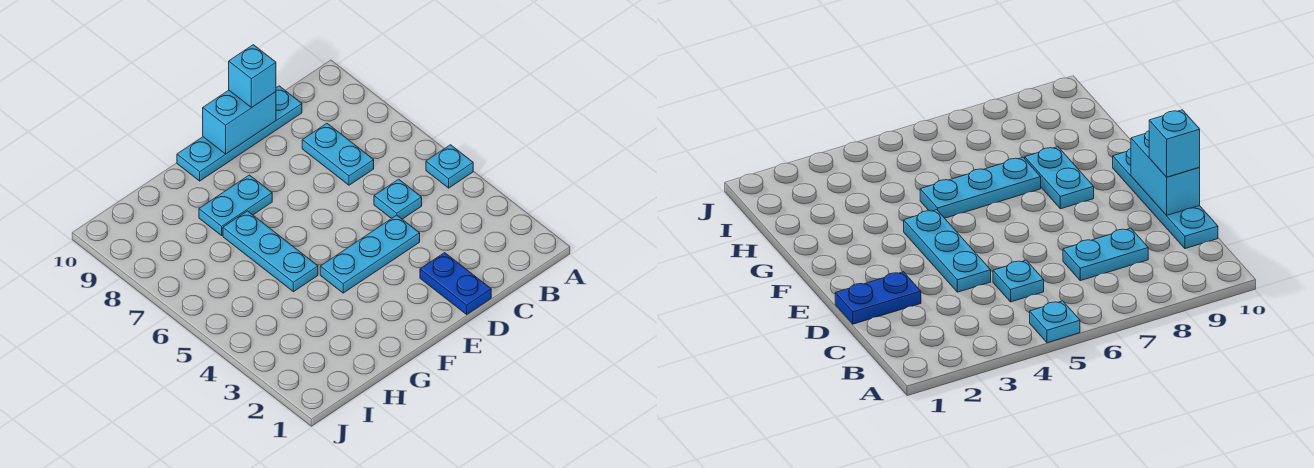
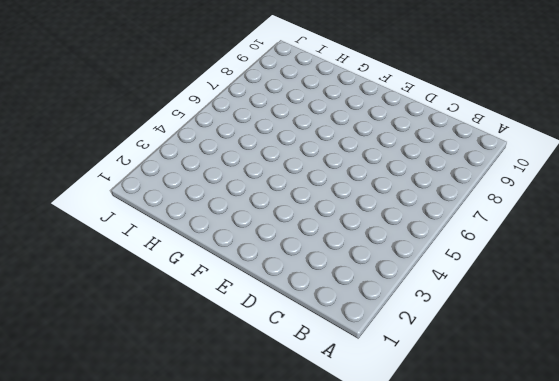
none -> cyan plate A5 level 1
none -> cyan plate C5 level 1

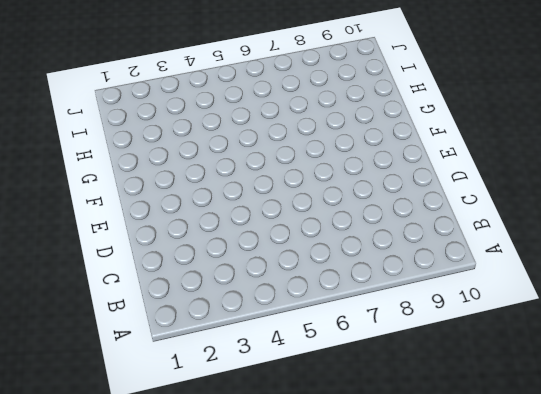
none -> cyan plate A5 level 1
none -> cyan plate C5 level 1

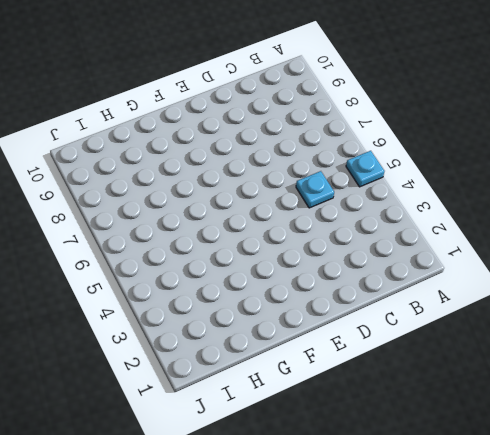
none -> cyan plate C7:C8 level 1
none -> cyan plate C10:F10 level 1

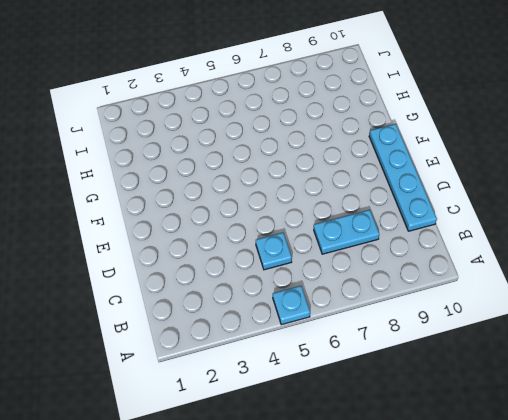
none -> blue plate D1:D2 level 1
none -> cyan plate D4:F4 level 1

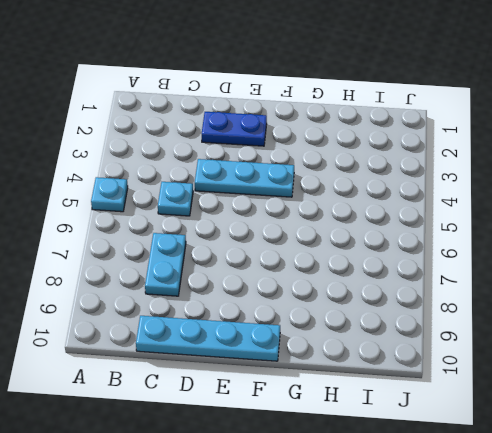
blue plate D2:E2 level 1 -> blue plate D1:D2 level 1
none -> cyan plate F8:G8 level 1
none -> cyan plate G5:G7 level 1

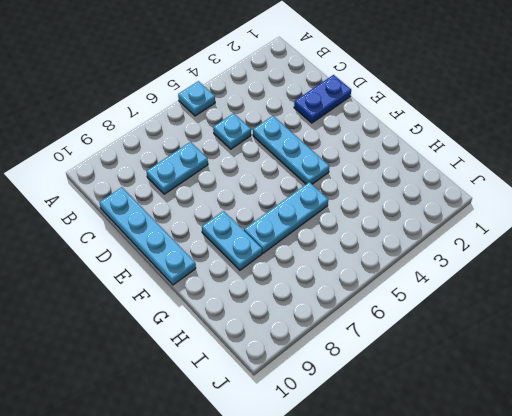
none -> cyan brick D10:E10 level 2
none -> cyan brick D10 level 3

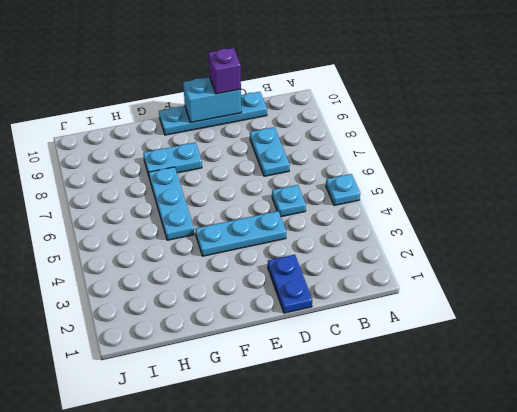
purple brick D10 level 3 -> cyan brick D10 level 3

